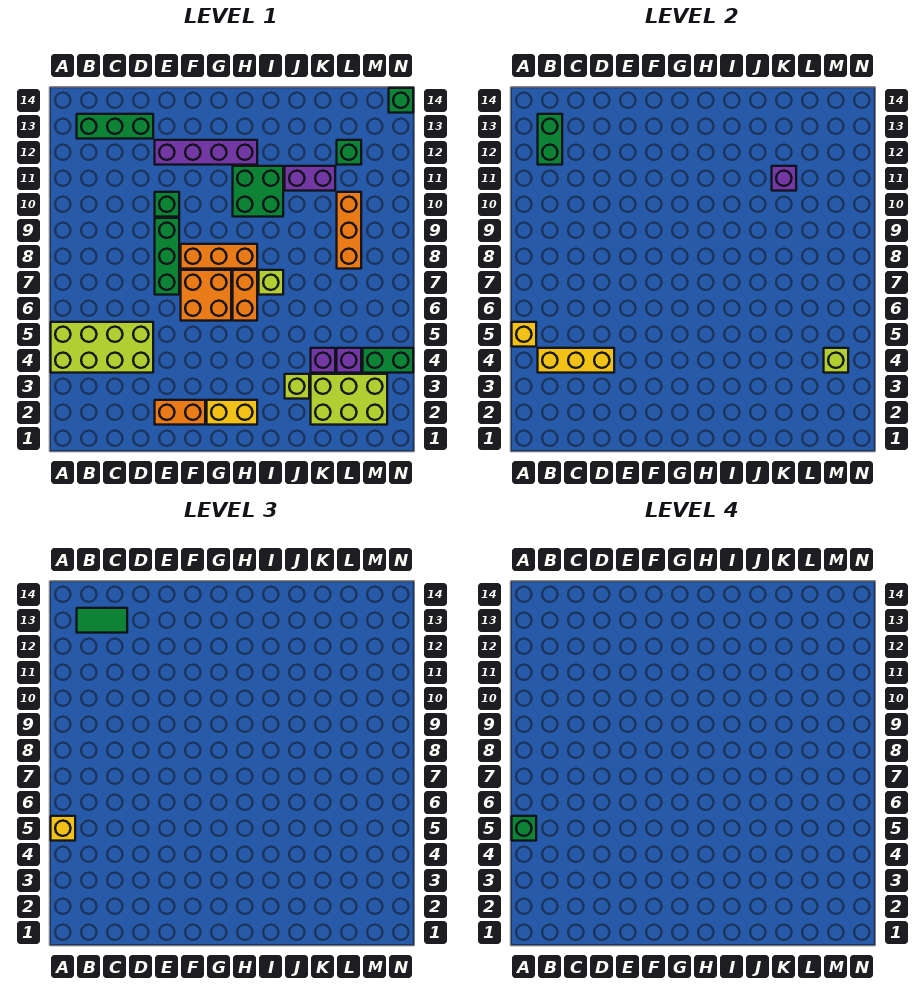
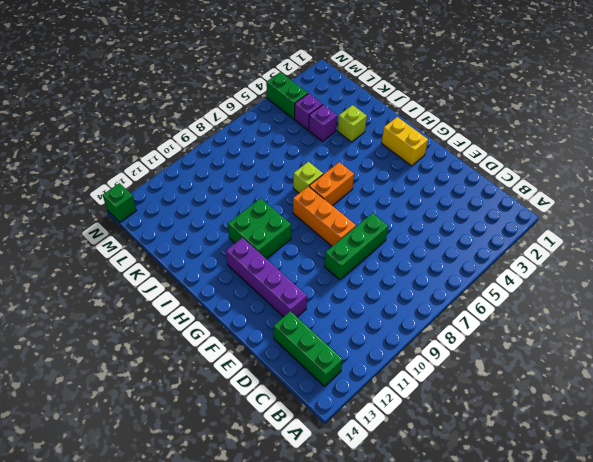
none -> lime brick A4:D5 level 1
none -> orange brick E2:F2 level 1
none -> green brick E10 level 1

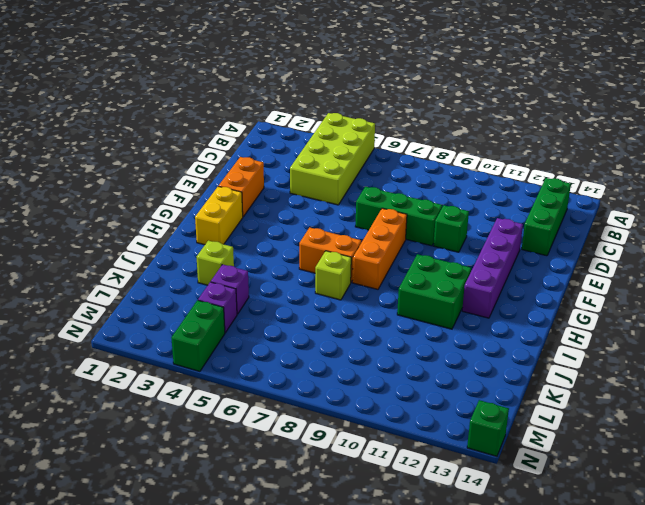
none -> orange brick F6:G7 level 1
none -> purple brick J11:K11 level 1
none -> lime brick K2:M3 level 1

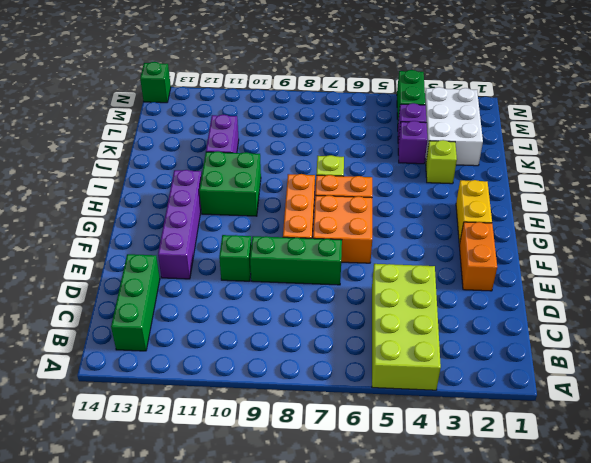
white brick K2:M3 level 1 -> lime brick K2:M3 level 1
none -> orange brick L8:L10 level 1
none -> green brick L12 level 1
none -> yellow brick A5 level 2

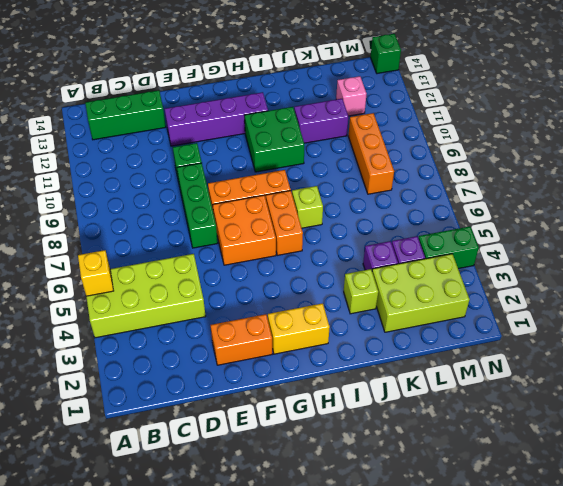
pink brick L12 level 1 -> green brick L12 level 1
none -> yellow brick B4:D4 level 2
none -> green brick B12:B13 level 2
none -> purple brick K11 level 2

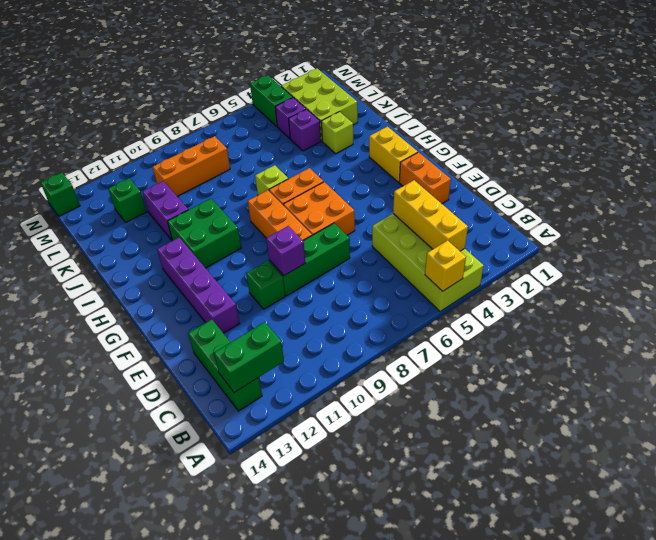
purple brick E9 level 2 -> purple brick K11 level 2
none -> lime brick M4 level 2
none -> yellow brick A5 level 3
none -> green tile B13:C13 level 3

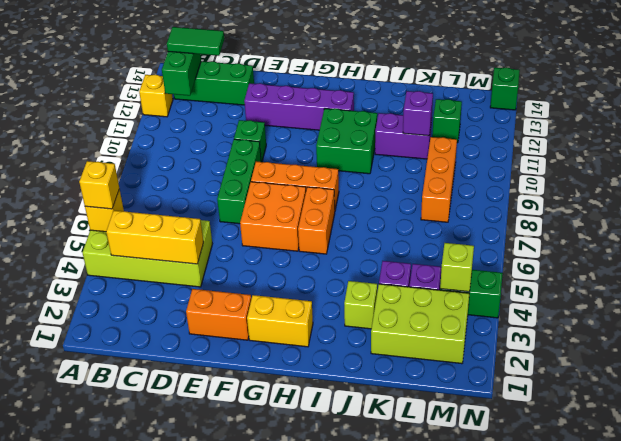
yellow brick A12 level 1 -> none
none -> lime brick I7 level 1
none -> green brick A5 level 4

